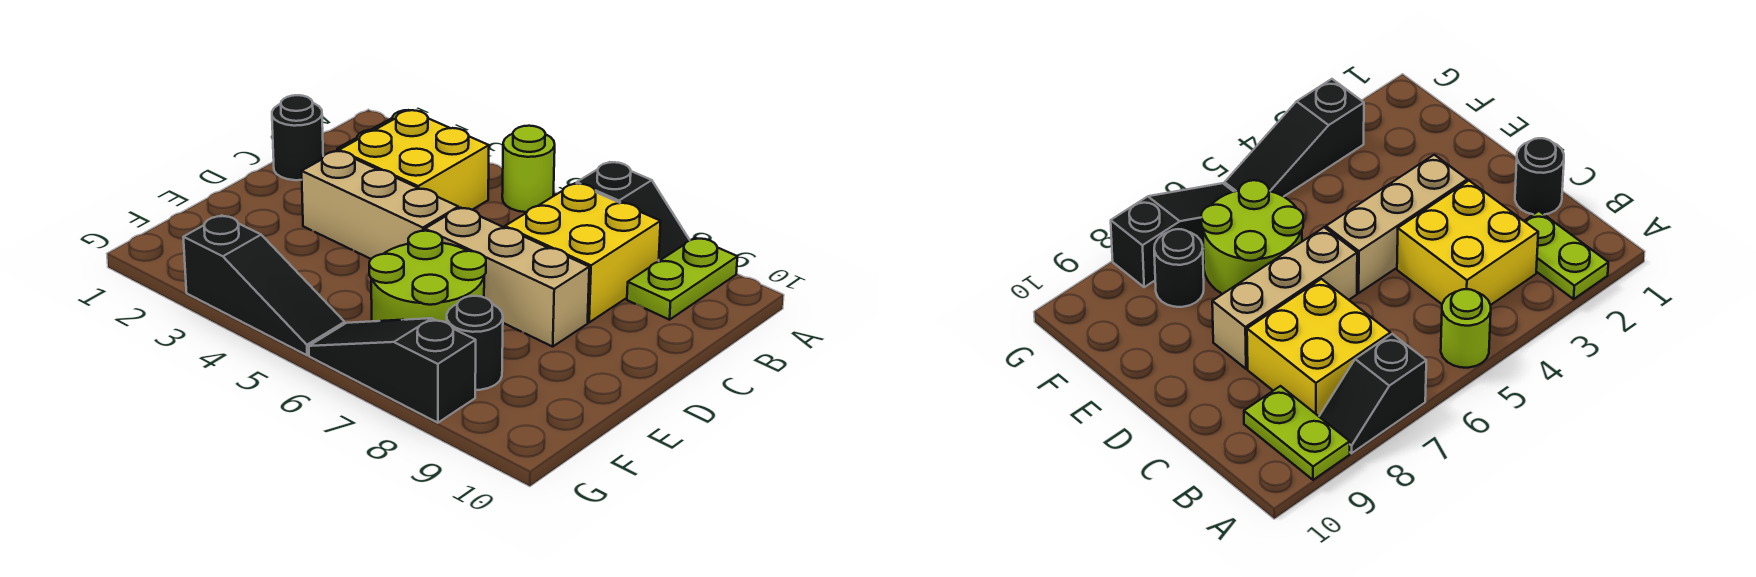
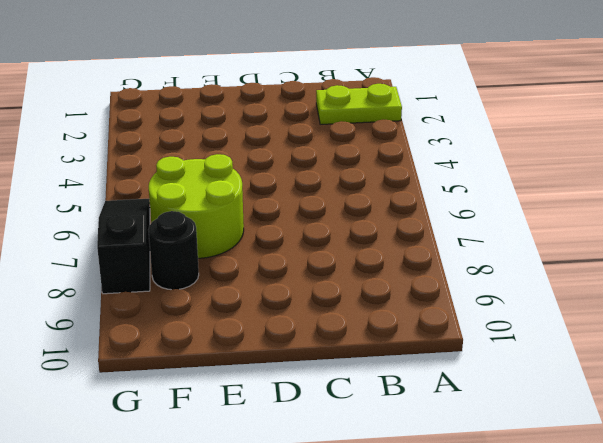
none -> lime round brick A5 level 1
none -> black slope A7:A8 level 1 top 7
none -> lime plate A9:B9 level 1

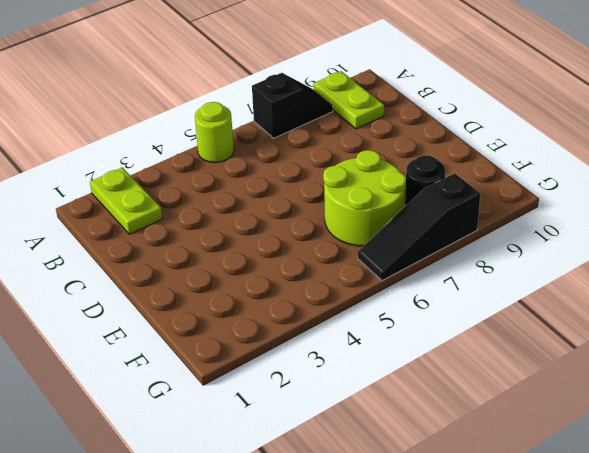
none -> yellow brick B3:C4 level 1
none -> yellow brick B7:C8 level 1
none -> black round brick C1 level 1

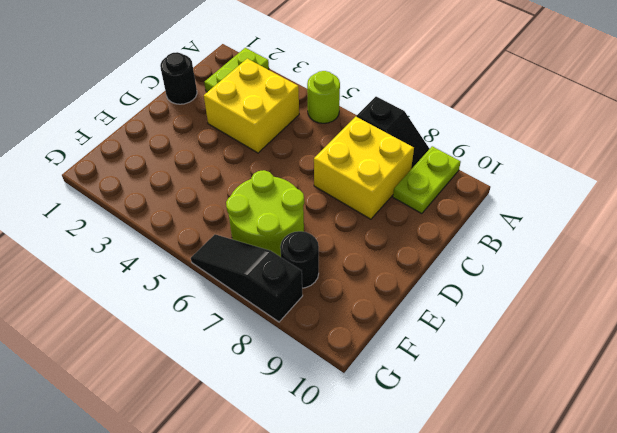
none -> tan brick D3:D5 level 1
none -> tan brick D6:D8 level 1
none -> black slope G3:G5 level 1 top 3

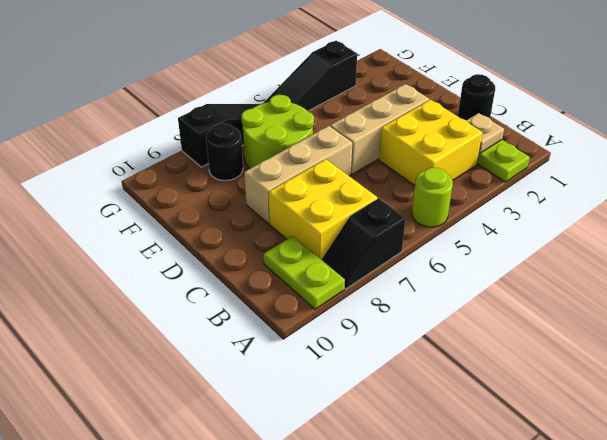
tan plate B2 level 2 -> none

